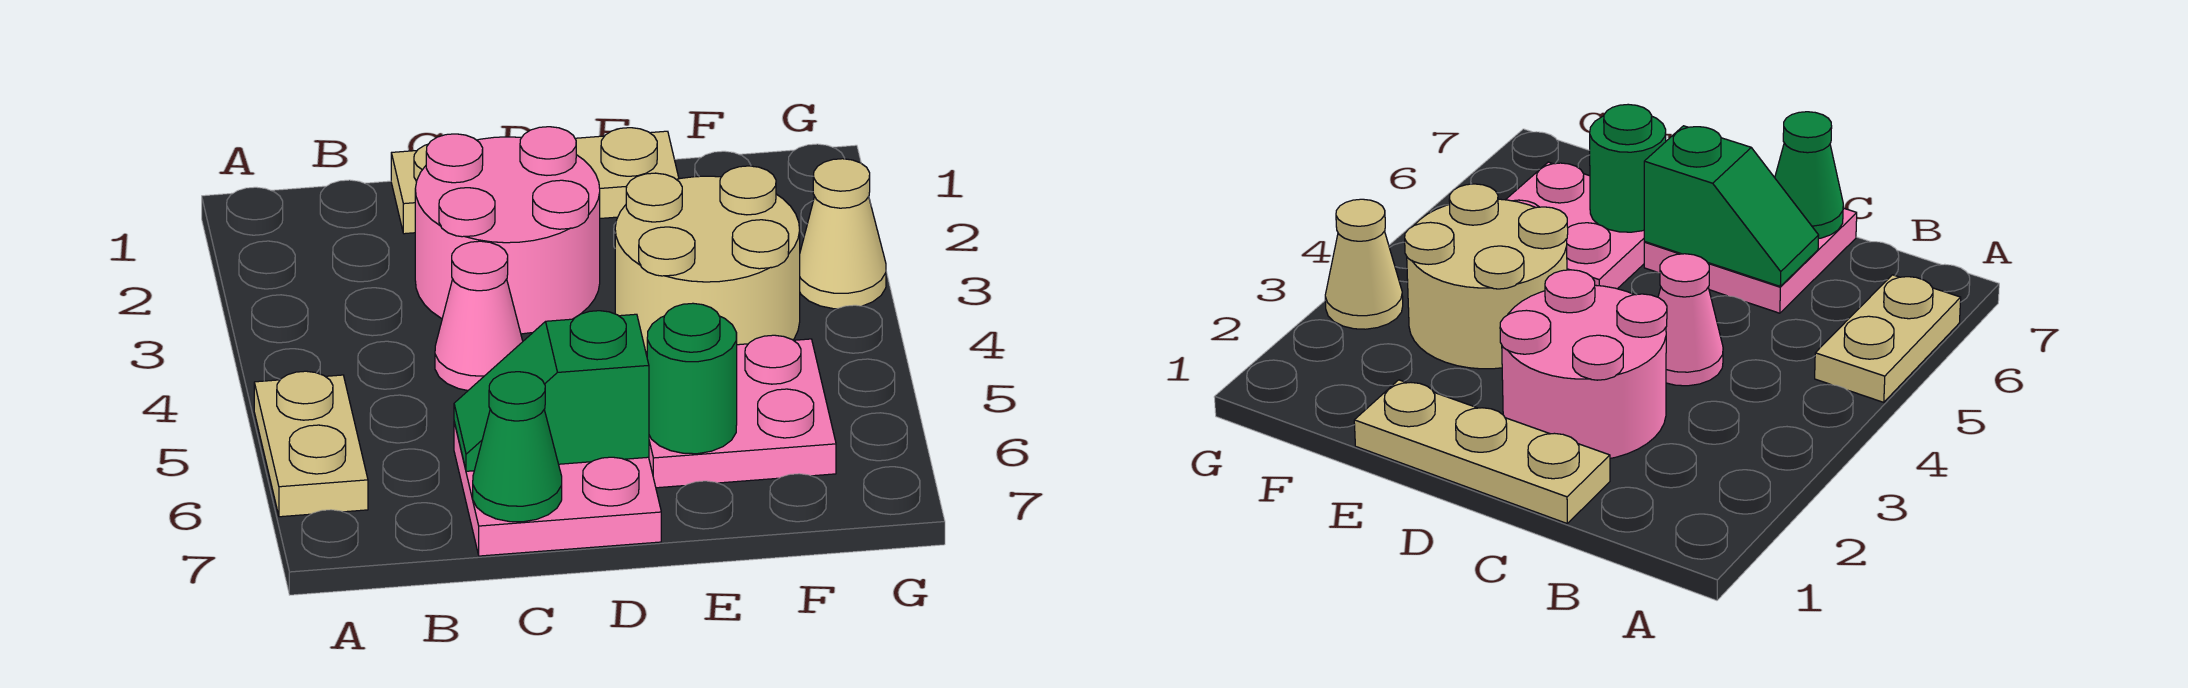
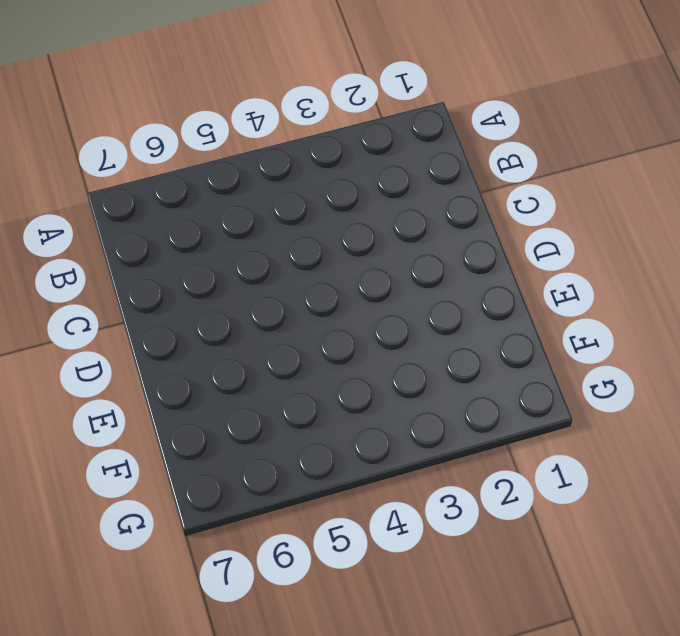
none -> tan plate A5:A6 level 1
none -> tan plate C1:E1 level 1

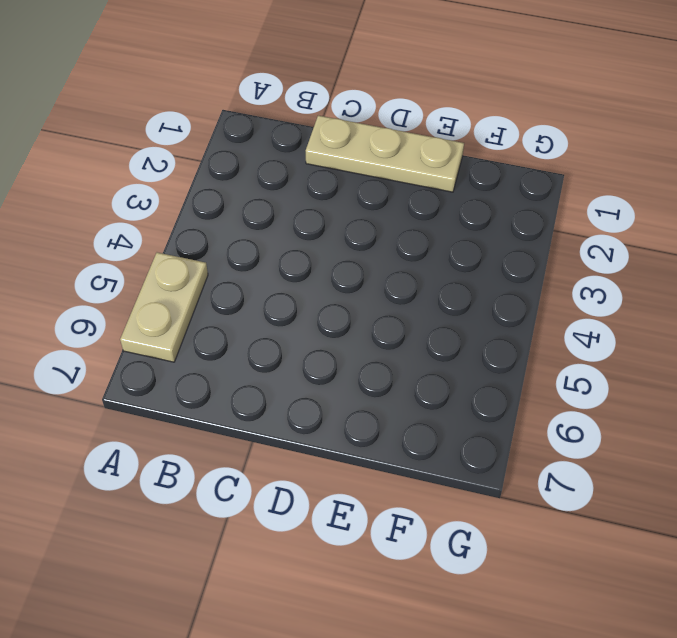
none -> pink round brick C2:D3 level 1
none -> pink cone C4 level 1

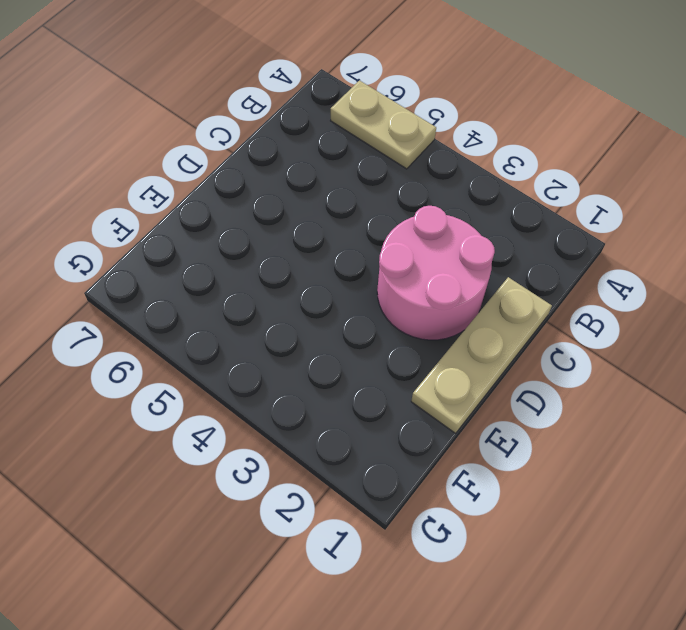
none -> pink cone C4 level 1
none -> pink plate C6:D7 level 1

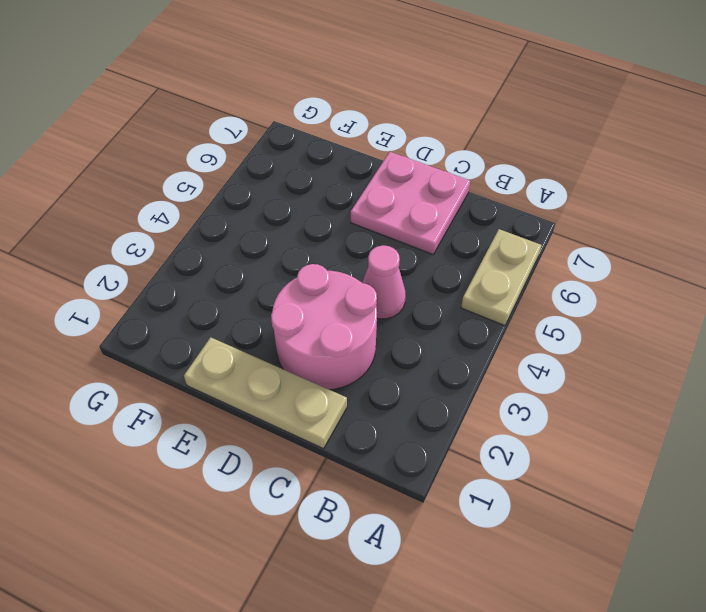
none -> tan round brick E3:F4 level 1
none -> pink plate E5:F6 level 1

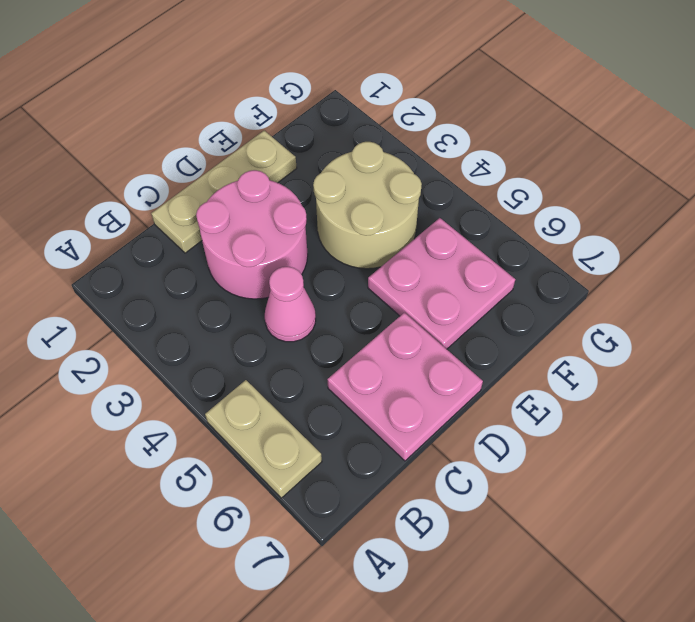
none -> tan cone G3 level 1
none -> green slope C6:D6 level 2 top D

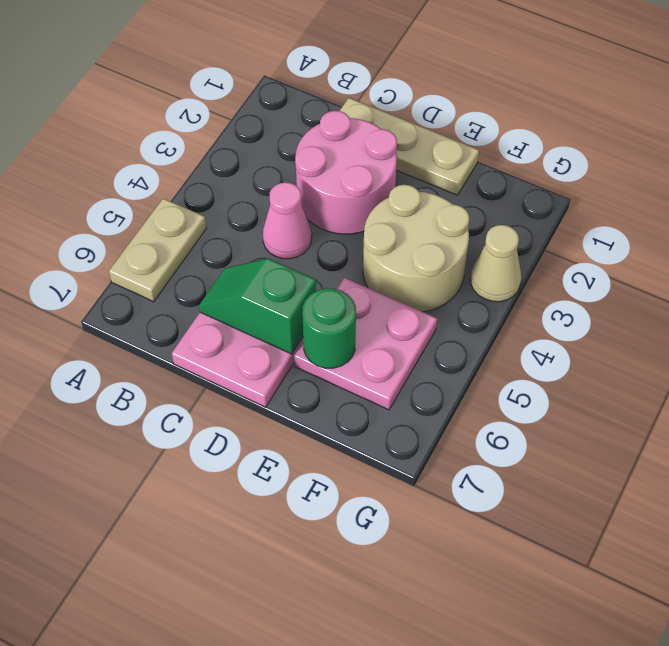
none -> green cone C7 level 2

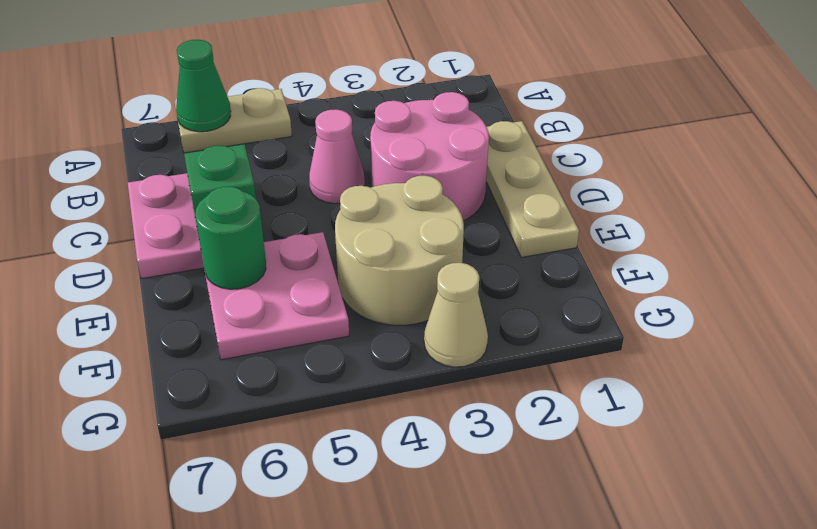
green cone A6 level 2 -> green cone C7 level 2

